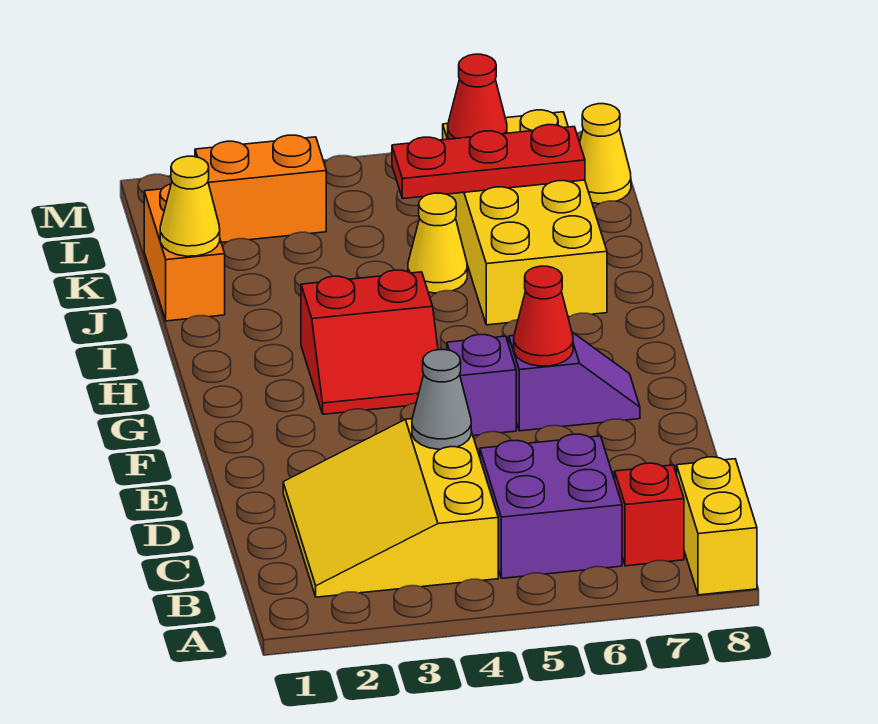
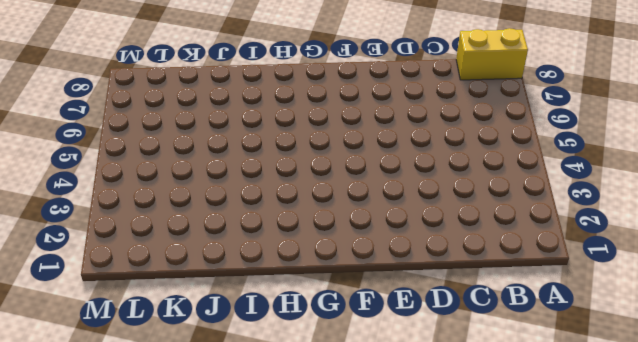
none -> yellow slope B2:D4 level 1 top 4
none -> purple brick B5:C6 level 1
none -> red brick B7 level 1

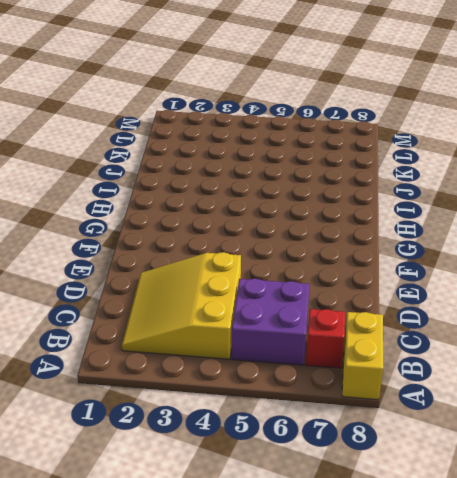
none -> purple brick F5 level 1
none -> purple slope F6:F7 level 1 top 6
none -> red slope G3:H4 level 1 top H

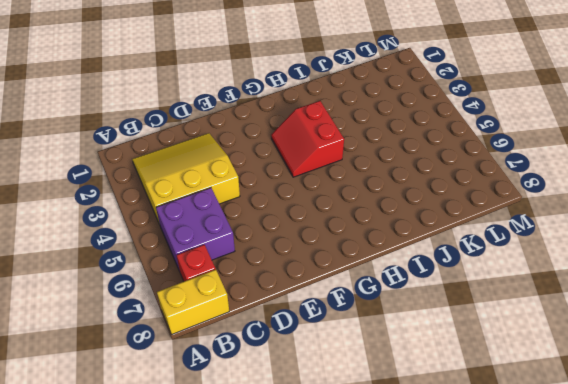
none -> purple brick F5 level 1
none -> purple slope F6:F7 level 1 top 6
none -> yellow brick I6:L7 level 1

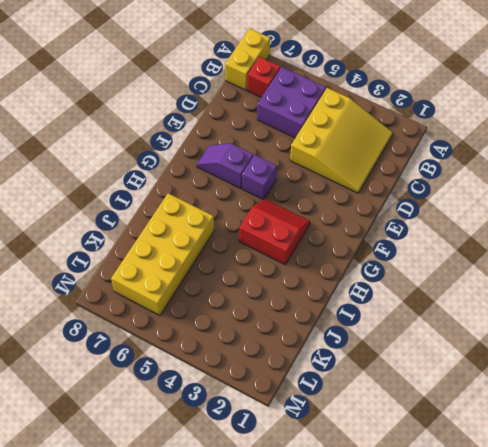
none -> orange brick J1:K1 level 1
none -> yellow cone J5 level 1
none -> orange brick L2:L3 level 1

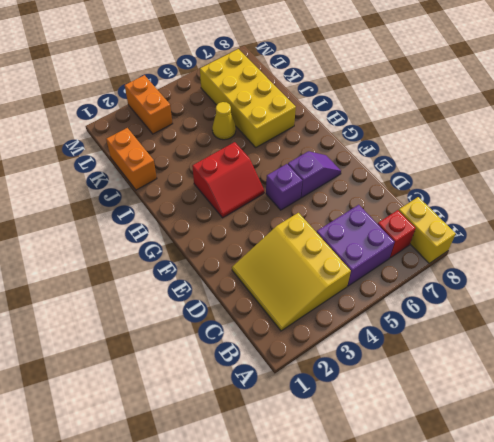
orange brick L3:M3 level 1 -> orange brick L2:L3 level 1
none -> yellow cone L8 level 1
none -> grey cone D4 level 2
none -> red cone F6 level 2

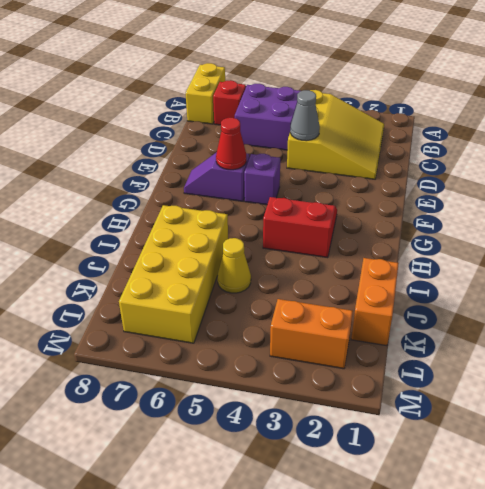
none -> yellow cone L8 level 1
none -> yellow cone J1 level 2
none -> red plate K5:K7 level 2

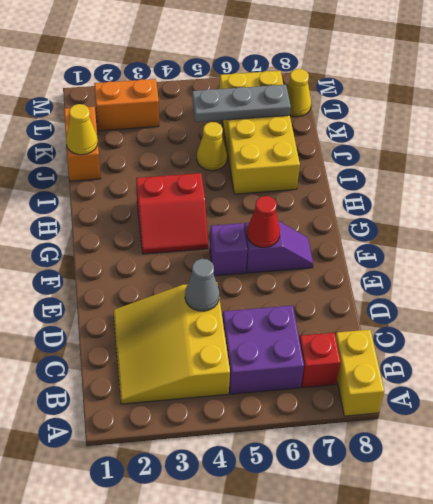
grey plate K5:K7 level 2 -> red plate K5:K7 level 2
none -> red cone L6 level 2

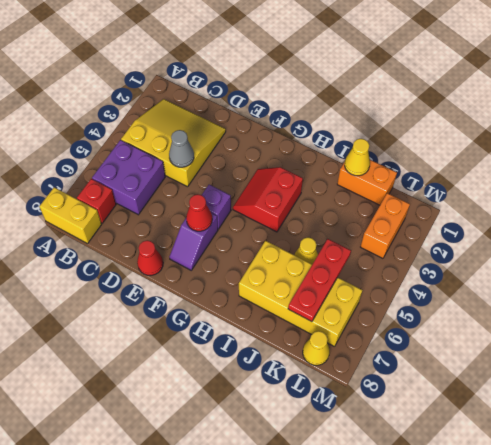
red cone E8 level 1 -> red cone L6 level 2

